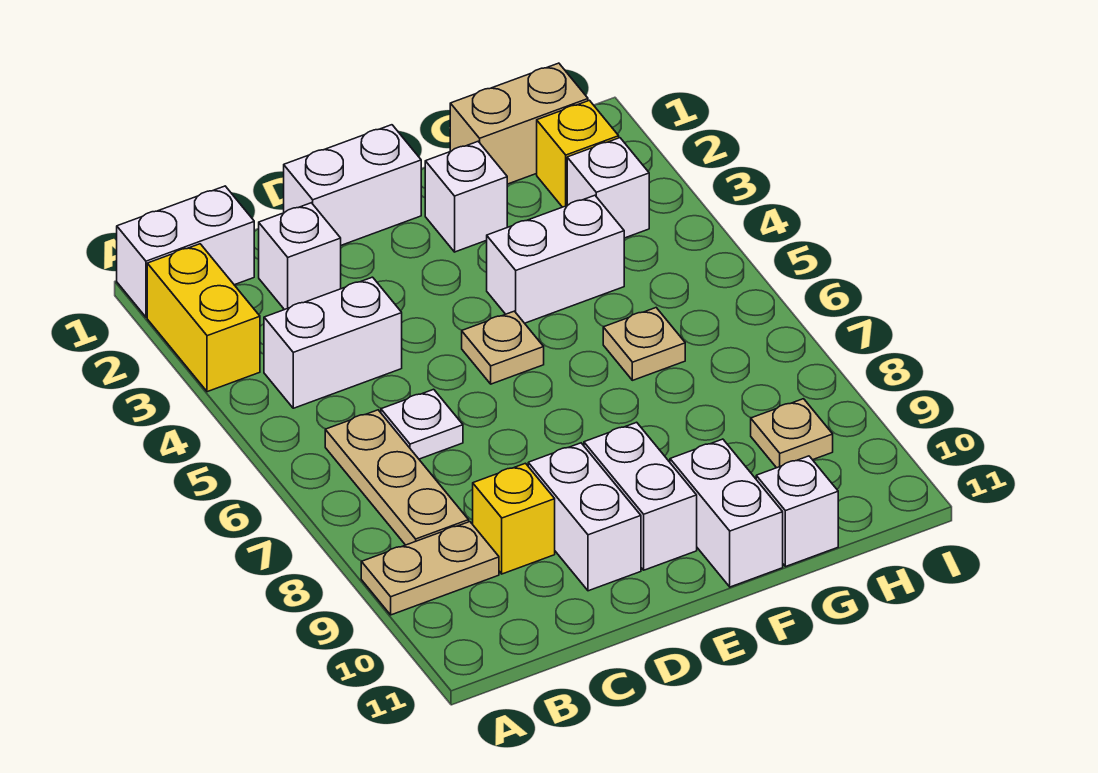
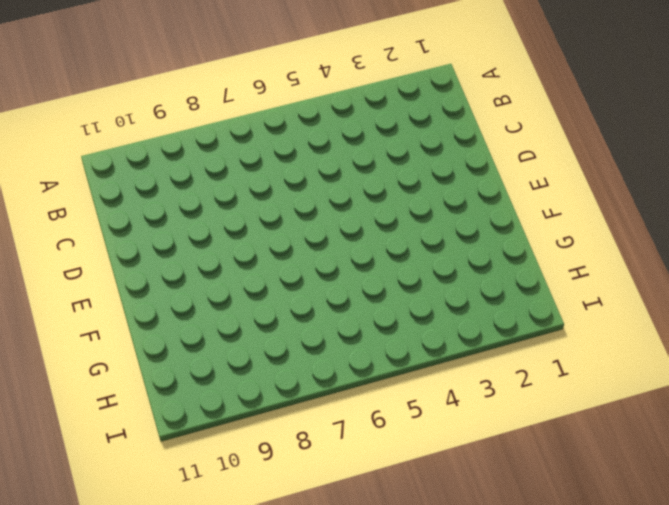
none -> white brick A1:B1 level 1
none -> yellow brick A2:A3 level 1
none -> tan plate A9:B9 level 1

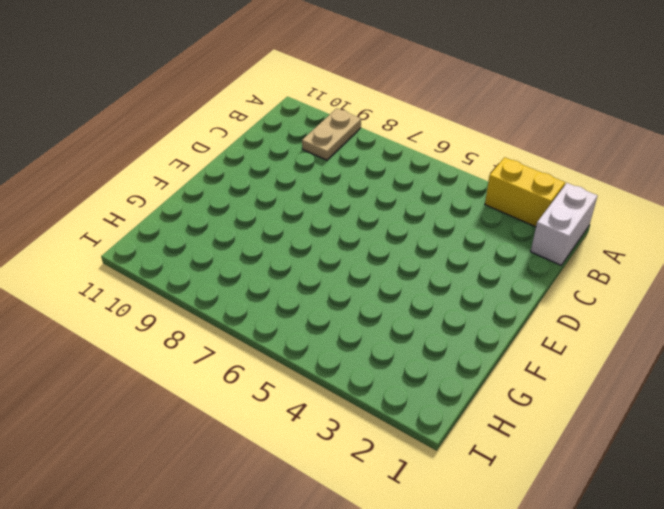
none -> white brick B4:C4 level 1
none -> tan plate B6:B8 level 1
none -> white brick C2 level 1

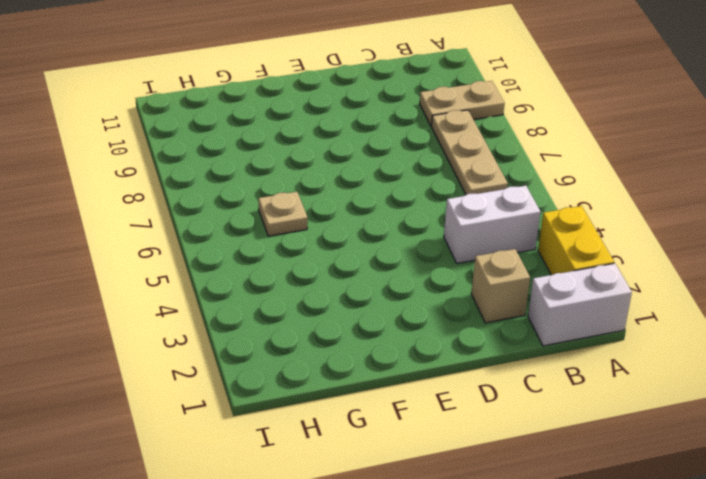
tan brick C2 level 1 -> white brick C2 level 1
none -> white plate C6 level 1
none -> yellow brick C9 level 1
none -> white brick D1:E1 level 1

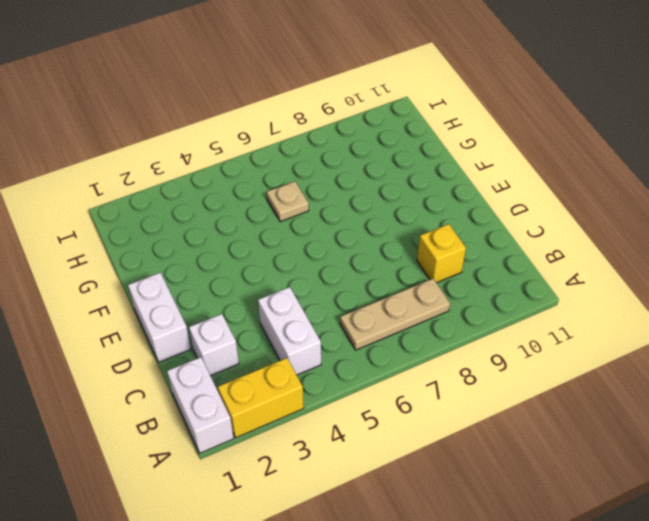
none -> tan plate A9:B9 level 1
none -> white plate C6 level 1
none -> white brick D9:D10 level 1

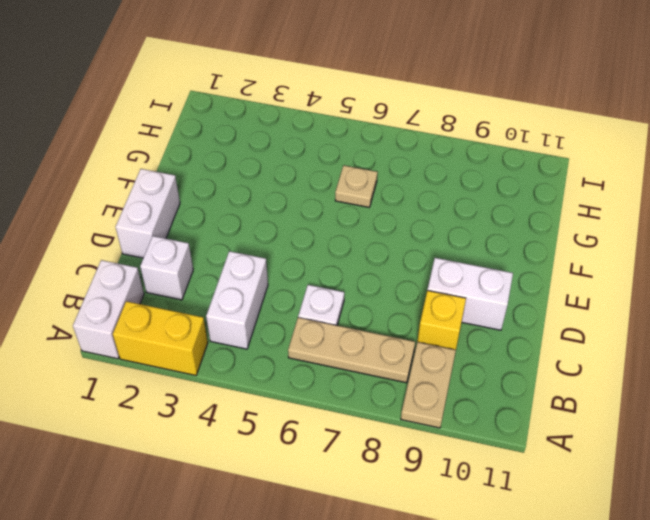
none -> tan plate E5 level 1
none -> white brick E9:E10 level 1
none -> white brick F2 level 1

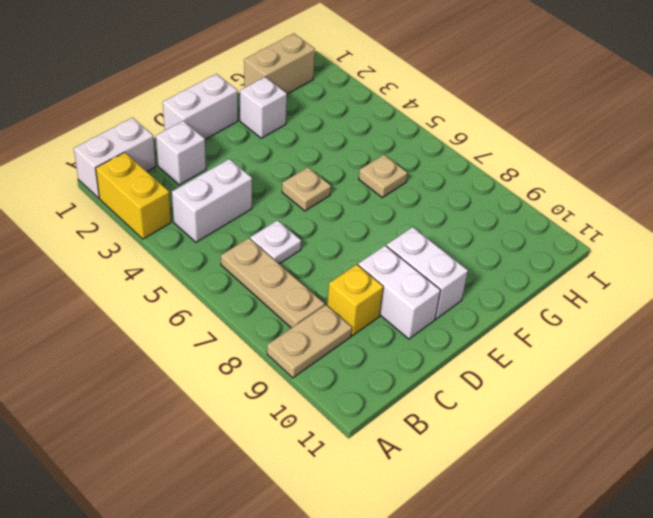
none -> white brick F4:G4 level 1
none -> white brick F10:F11 level 1
none -> white brick G11 level 1

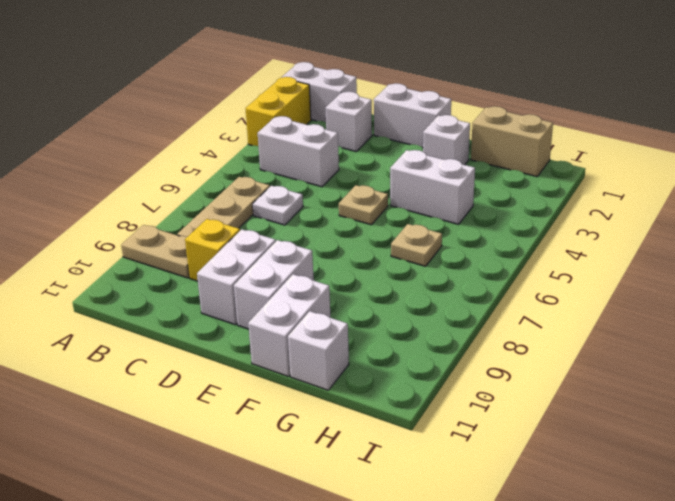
none -> yellow brick H2 level 1
none -> white brick H3 level 1
none -> tan plate H9 level 1

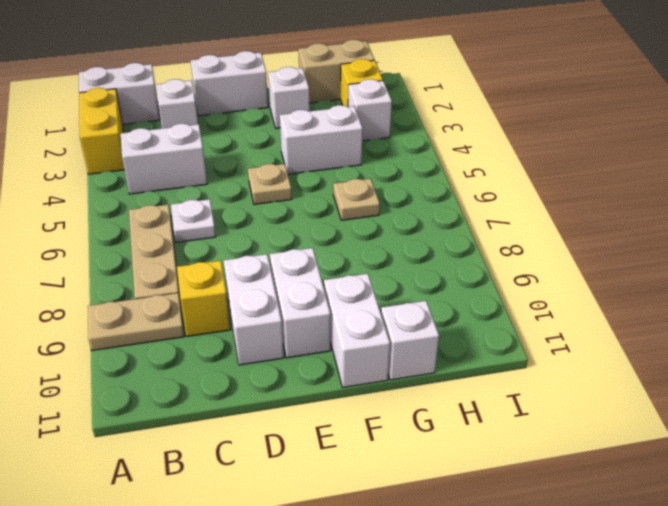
none -> tan plate H9 level 1

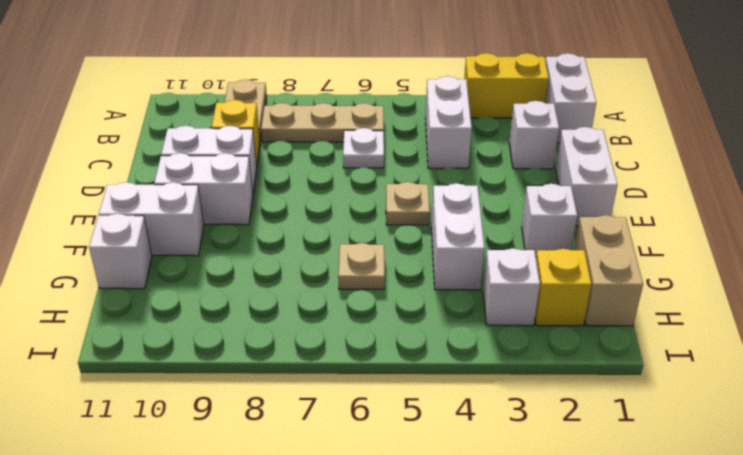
none -> tan plate H9 level 1

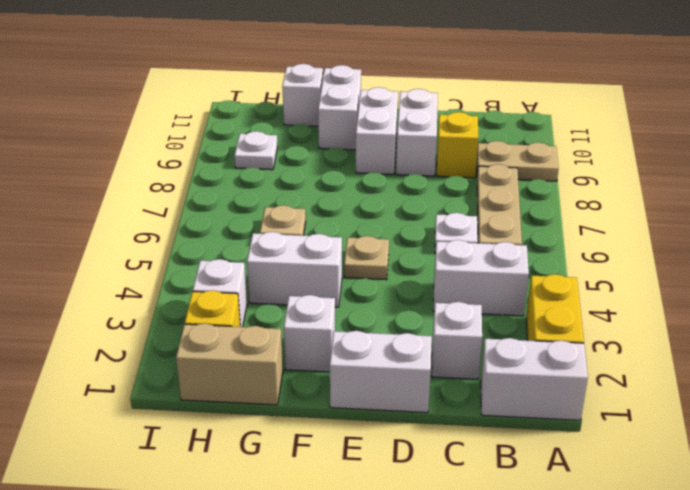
white plate H9 level 1 -> tan plate H9 level 1

